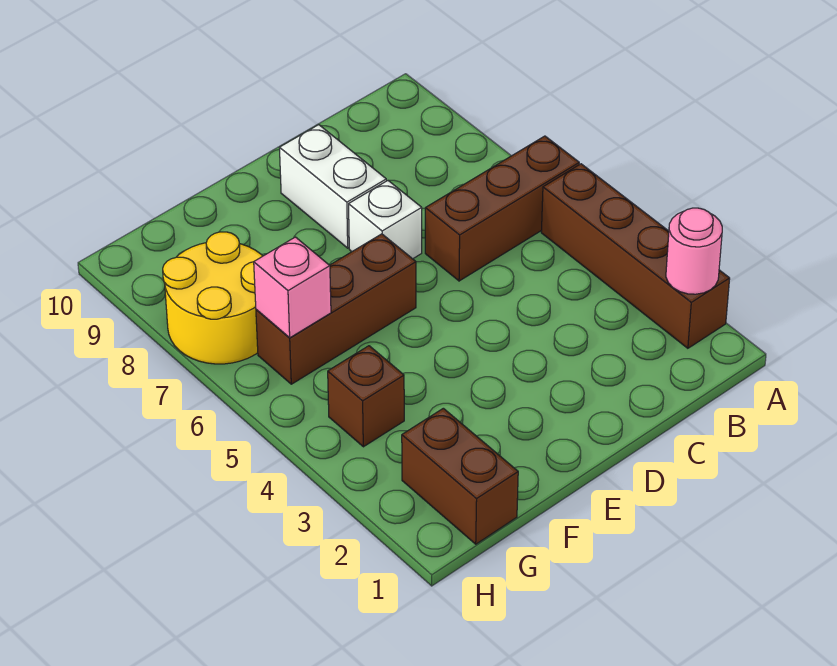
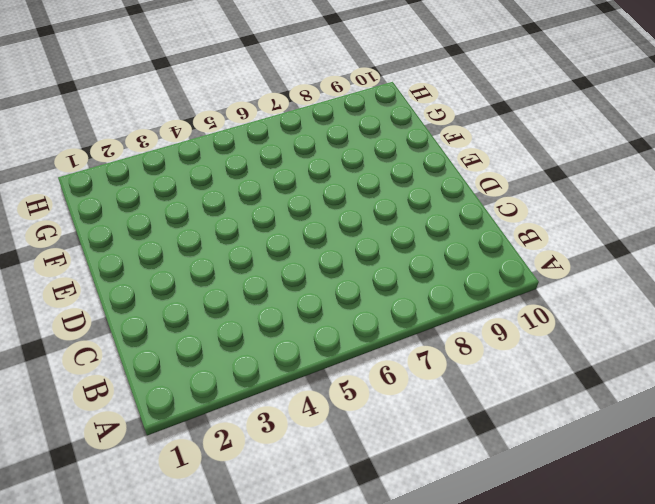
none -> brown brick A2:A5 level 1
none -> brown brick A6:C6 level 1

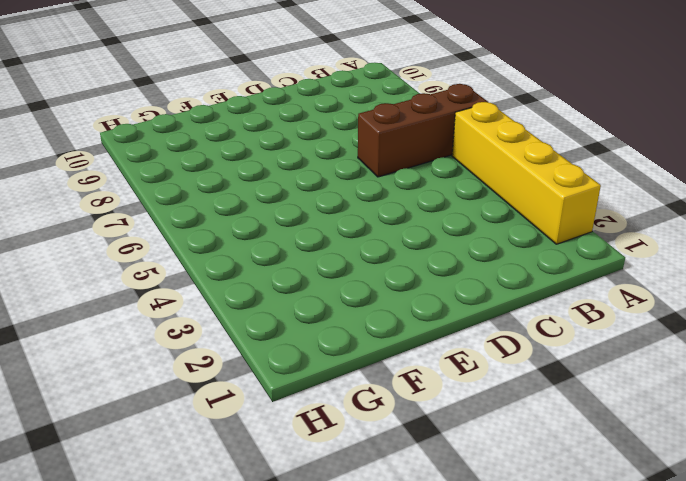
yellow brick A2:A5 level 1 -> brown brick A2:A5 level 1
none -> white brick D7 level 1
none -> white brick D8:D9 level 1

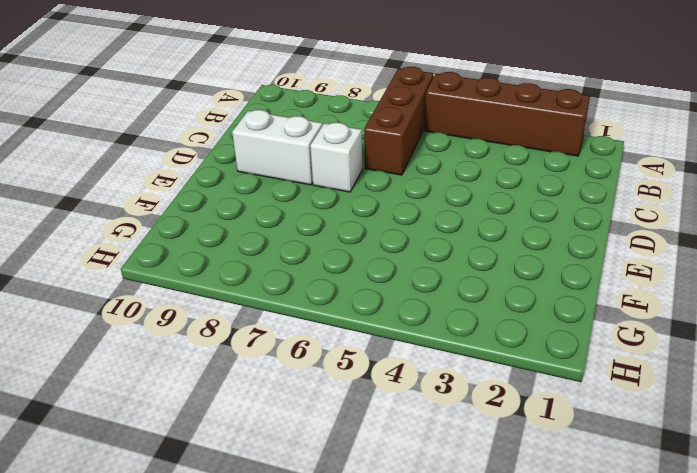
none -> brown brick E6:G6 level 1
none -> brown brick G1:G2 level 1

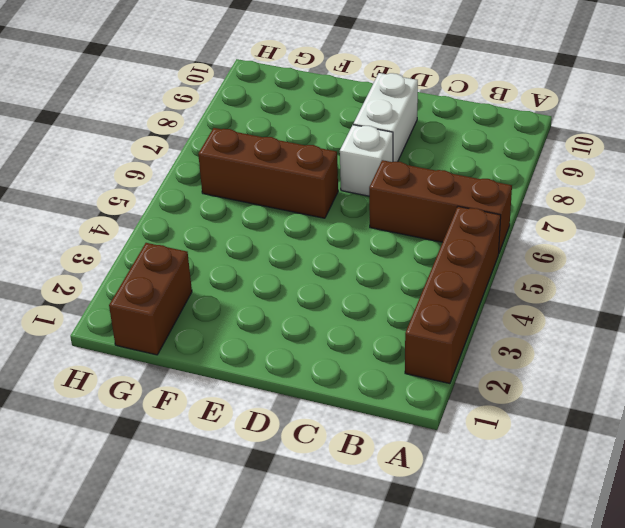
none -> brown brick G4 level 1
none -> yellow round brick G7:H8 level 1

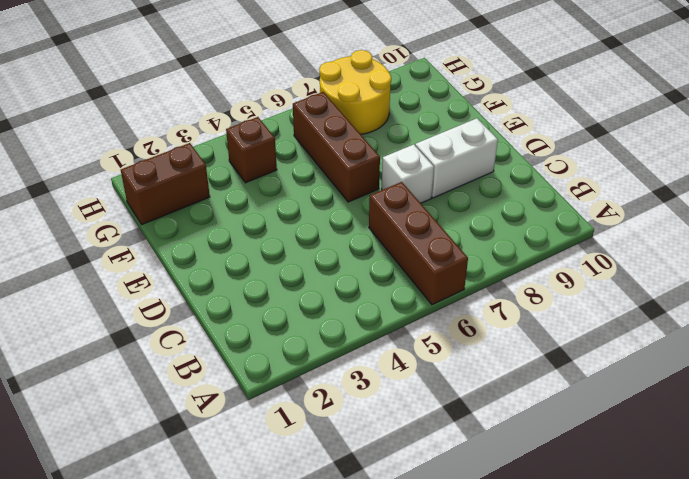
none -> brown brick A2:A5 level 1
none -> pink round brick A2 level 2

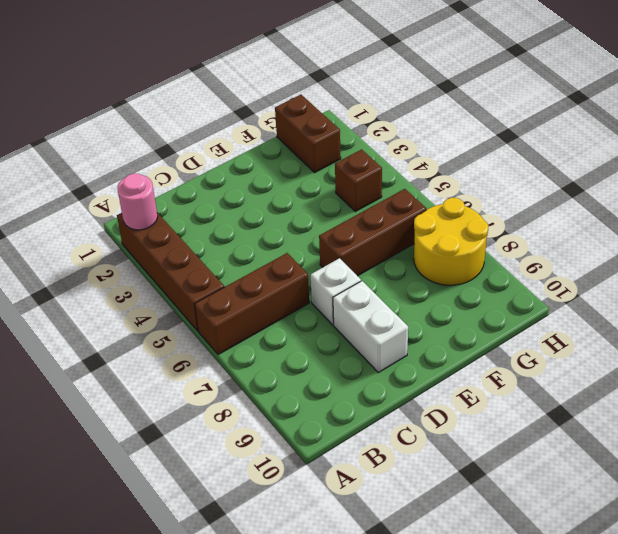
none -> pink brick G6 level 2

